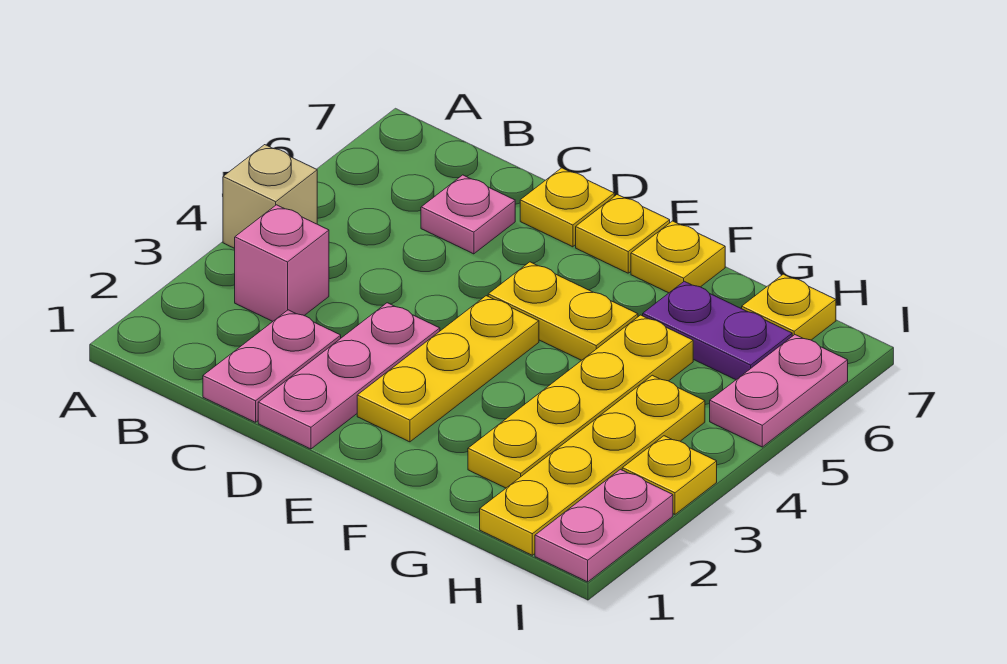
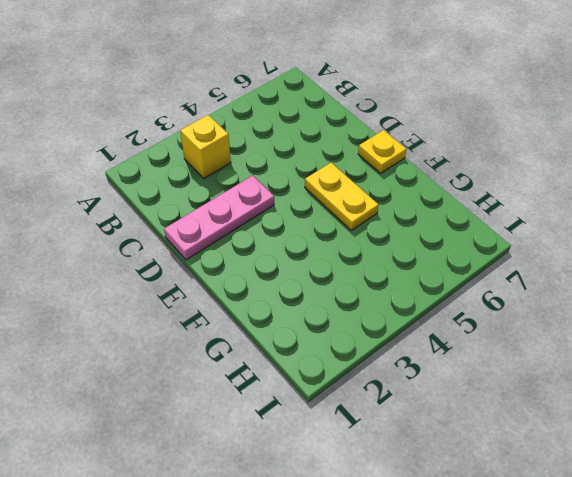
yellow brick B3 level 1 -> pink brick B3 level 1
none -> tan brick A4 level 1
none -> pink plate C1:C2 level 1
none -> pink plate C6 level 1

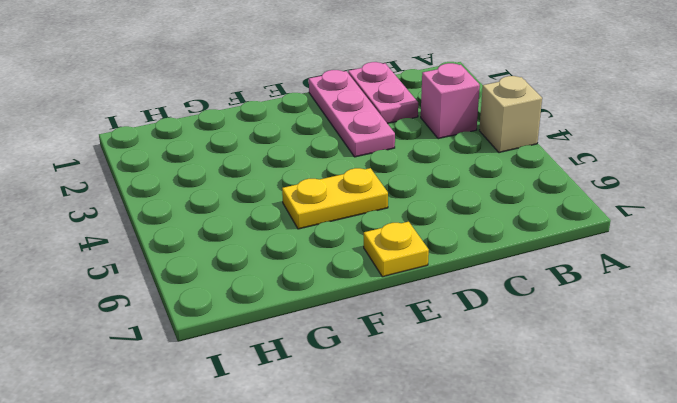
none -> pink plate C6 level 1
none -> yellow plate D7 level 1
none -> yellow plate E2:E4 level 1

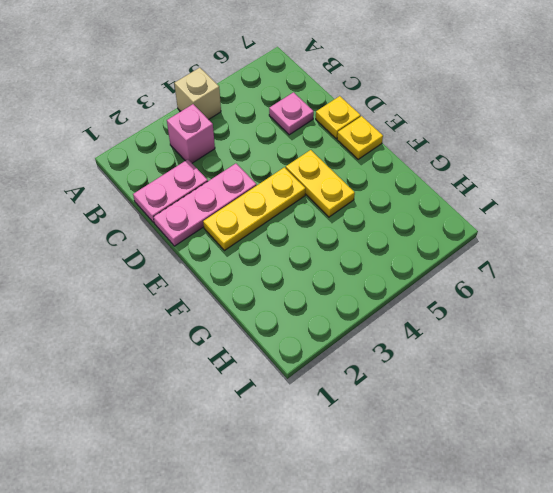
none -> yellow plate F7 level 1
none -> yellow plate G2:G5 level 1
none -> purple plate G6:H6 level 1

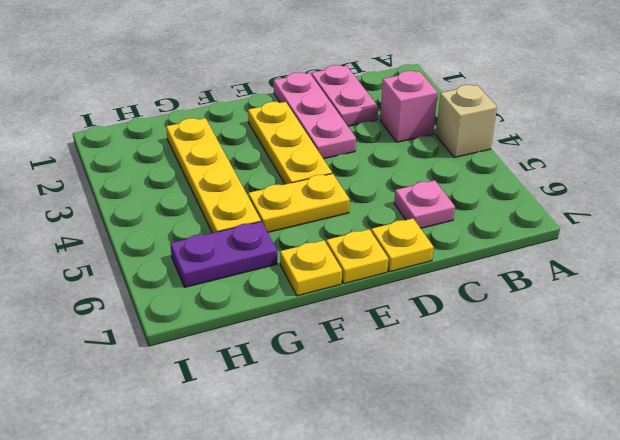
none -> yellow plate H1:H4 level 1
none -> yellow plate H7 level 1
none -> pink plate I1:I2 level 1

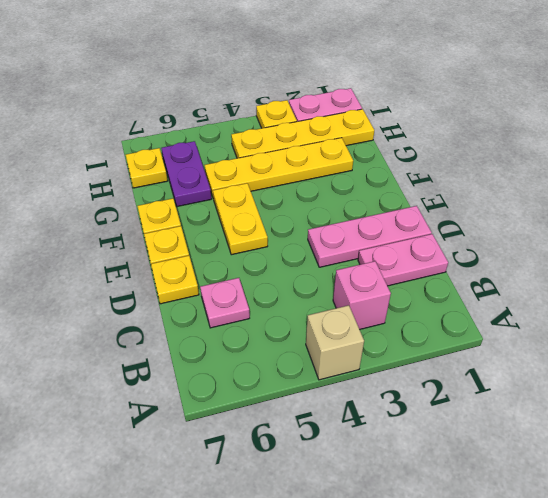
none -> yellow plate E2:E4 level 1
none -> pink plate I5:I6 level 1

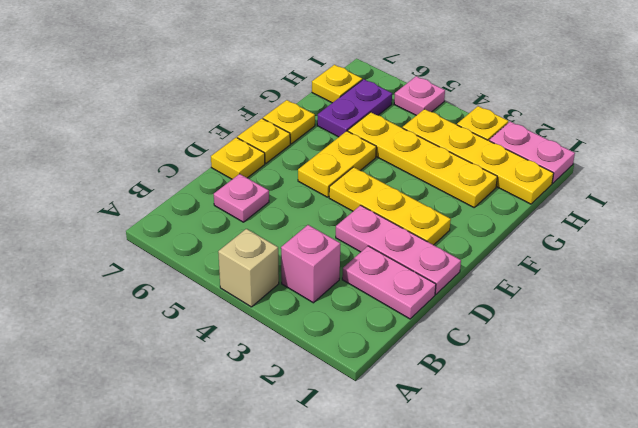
pink plate I5 level 1 -> pink plate I5:I6 level 1

